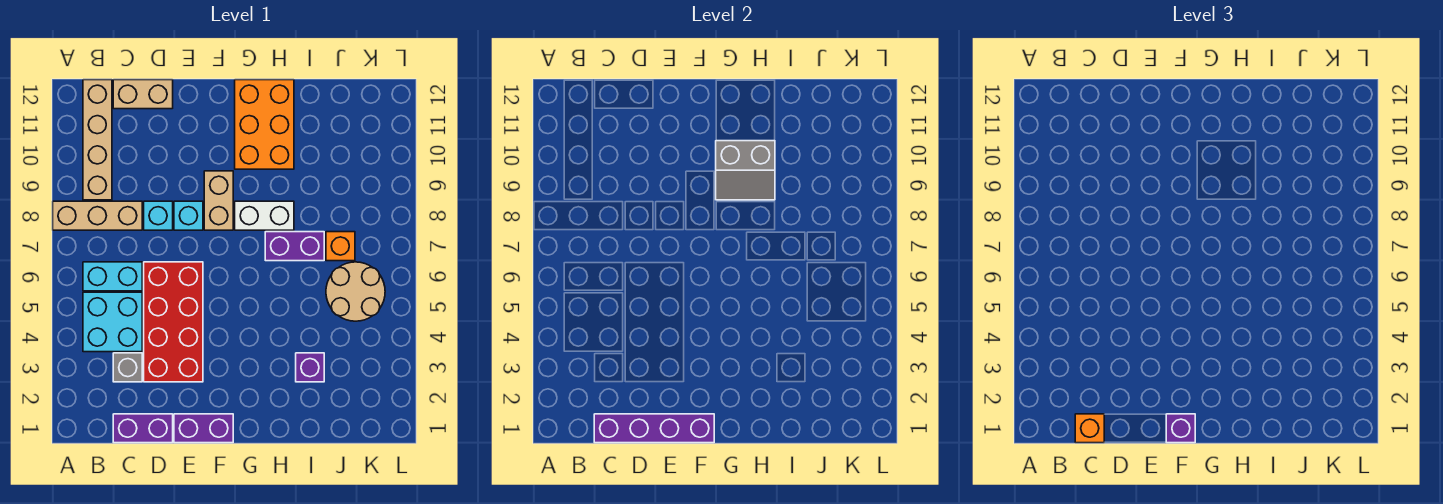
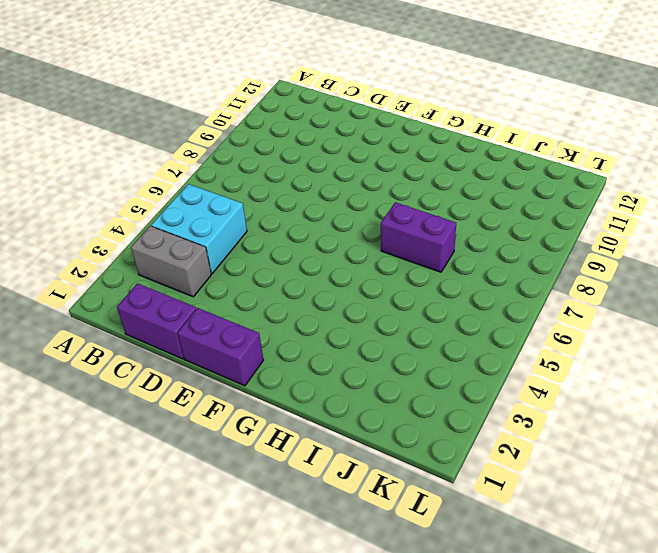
grey brick B3:C3 level 1 -> grey brick C3 level 1
none -> tan brick A8:C8 level 1
none -> cyan brick B6:C6 level 1
none -> tan brick B9:B12 level 1

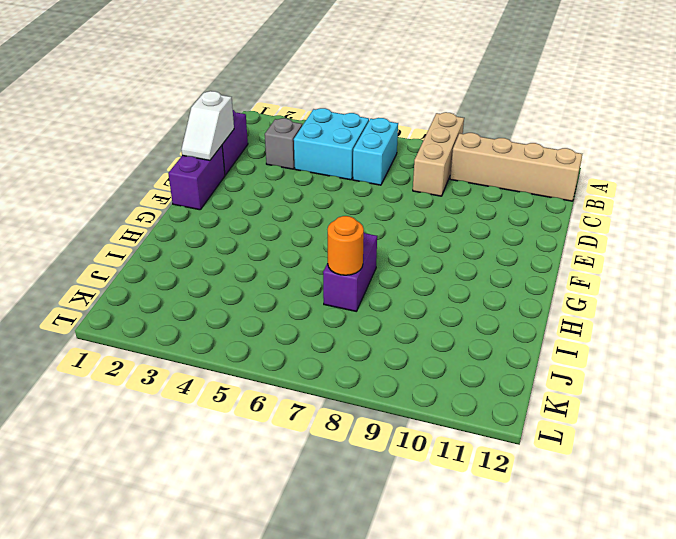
white slope D1:E1 level 2 top D -> purple brick C1:F1 level 2
orange round brick I7 level 2 -> none
none -> tan brick C12:D12 level 1
none -> red brick D3:E6 level 1
none -> cyan brick D8 level 1

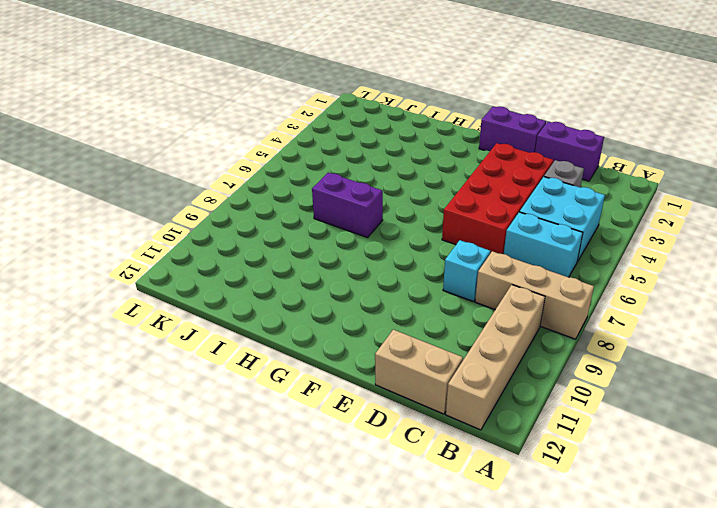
none -> cyan brick E8 level 1
none -> tan brick F8:F9 level 1
none -> white brick G8:H8 level 1

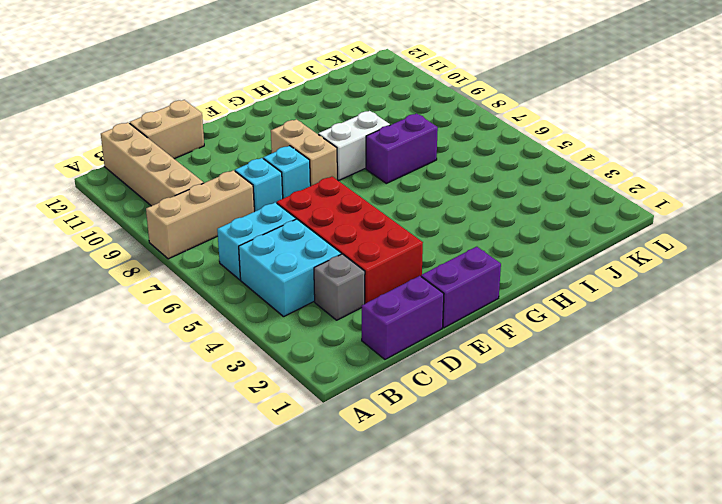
none -> orange brick G10:H12 level 1
none -> purple brick I3 level 1
none -> tan round brick J5:K6 level 1

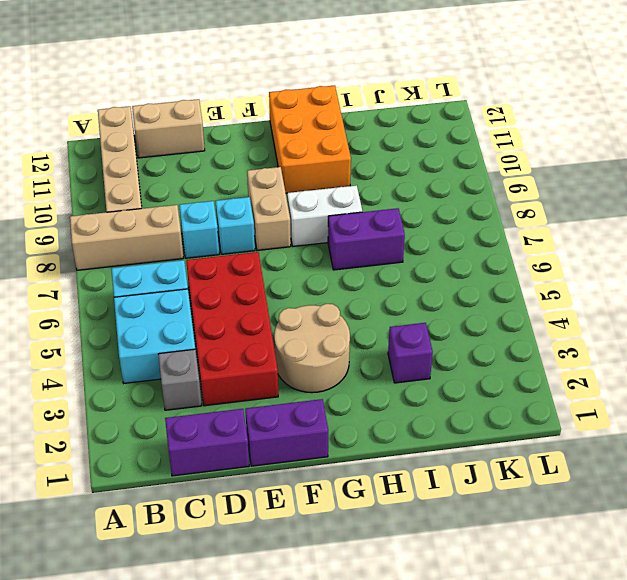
tan round brick F3:G4 level 1 -> tan round brick J5:K6 level 1
none -> orange brick J7 level 1
none -> purple brick C1:F1 level 2
none -> grey slope G9:H10 level 2 top 10

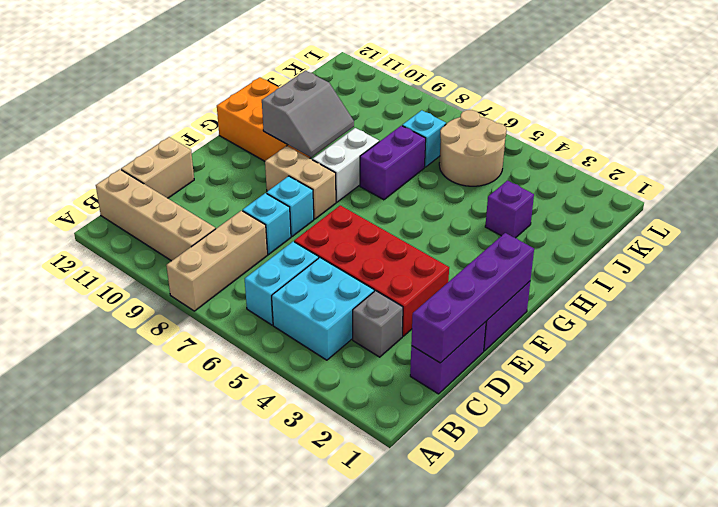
cyan brick J7 level 1 -> orange brick J7 level 1
none -> orange brick C1 level 3
none -> purple brick F1 level 3

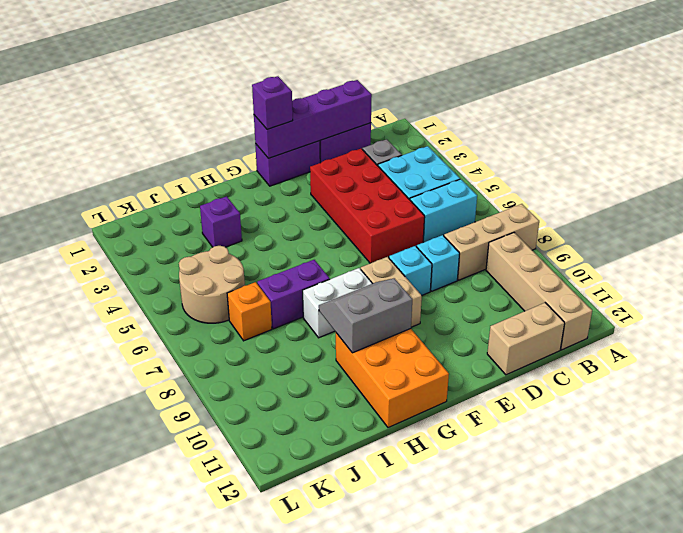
none -> orange brick C1 level 3

